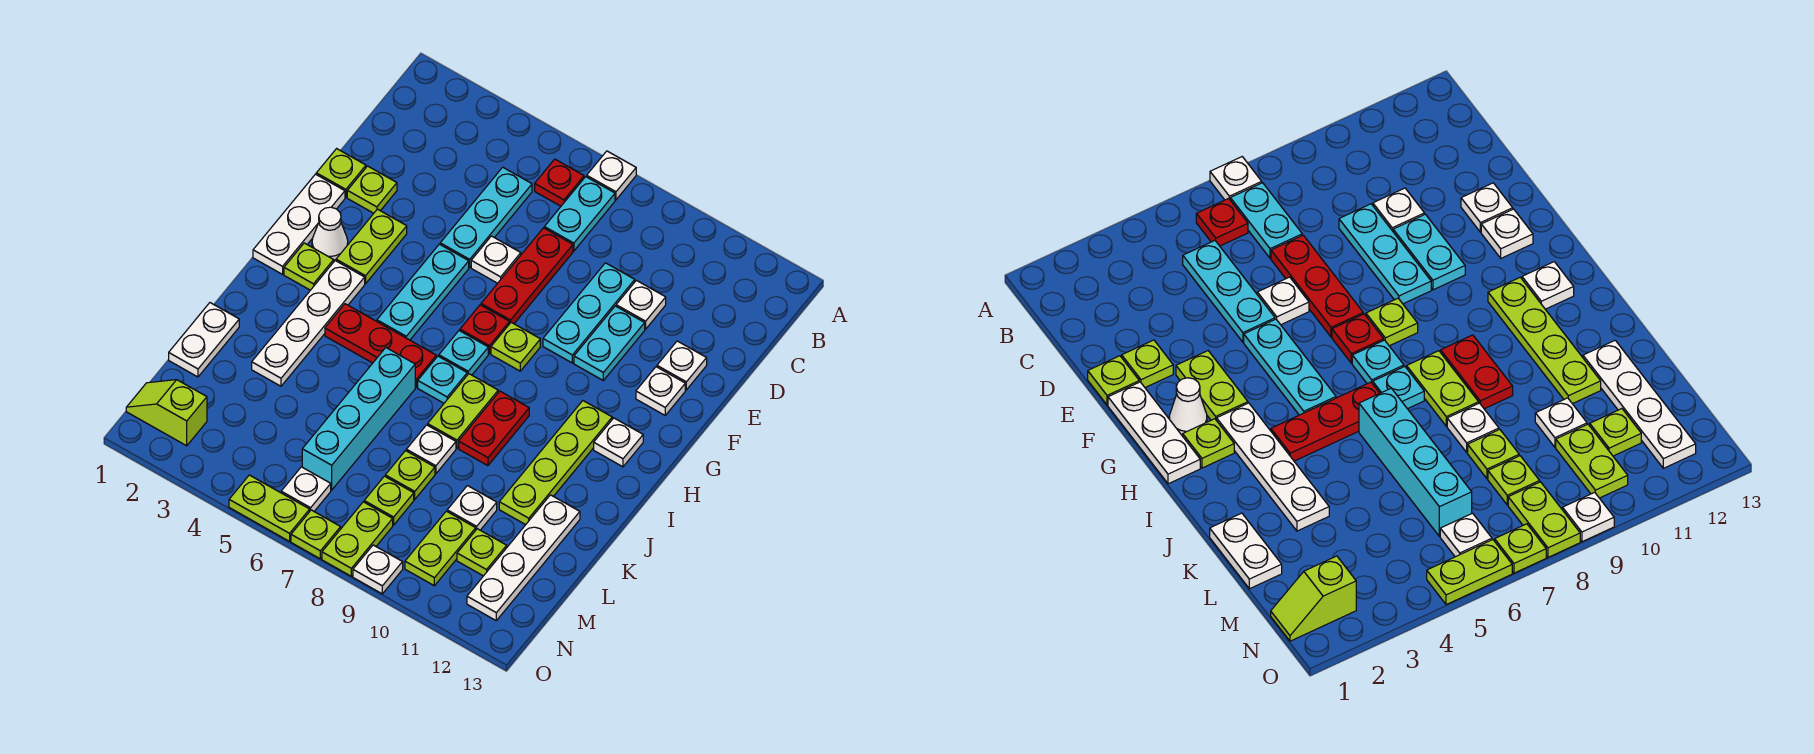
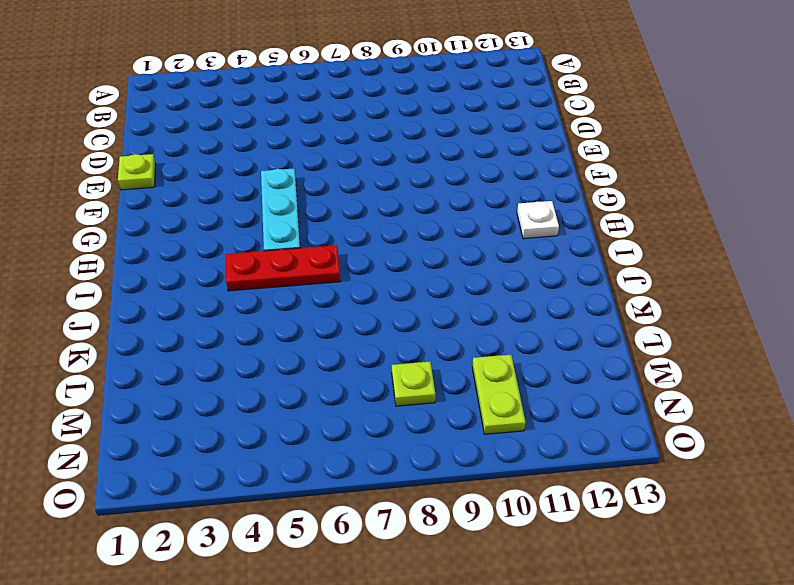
none -> white plate A7 level 1
none -> red plate B6 level 1
none -> cyan plate B7:C7 level 1
none -> cyan plate C5:E5 level 1

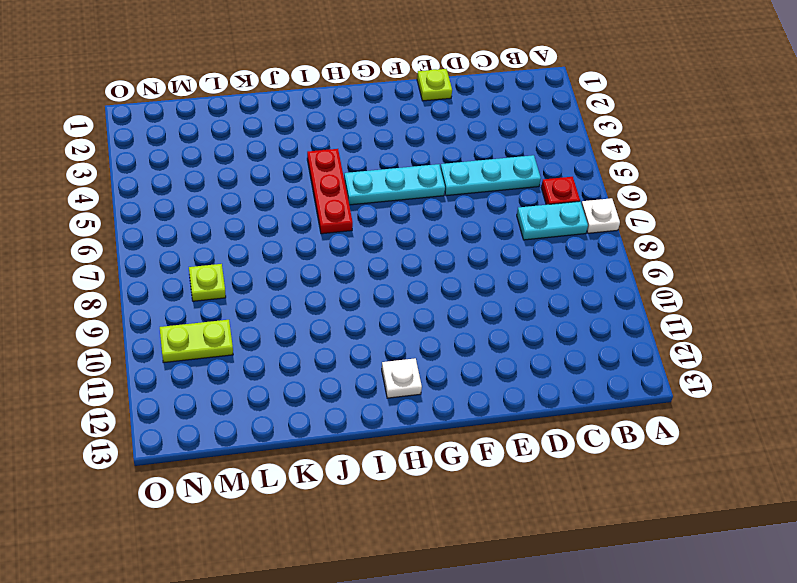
none -> red plate D7:F7 level 1
none -> cyan plate D9:F9 level 1
none -> white plate D10 level 1
none -> lime plate E2 level 1

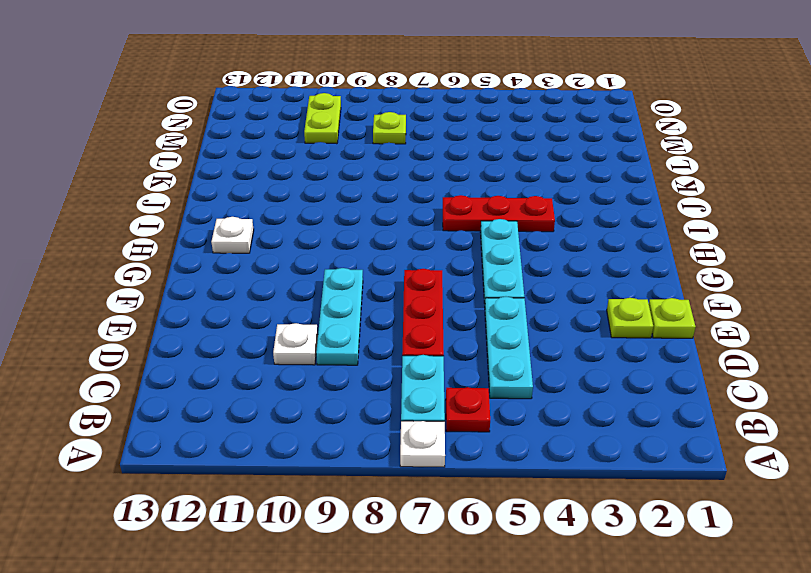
none -> white plate E6 level 1
none -> cyan plate E10:F10 level 1
none -> white plate E12 level 1
none -> white plate F1:H1 level 1

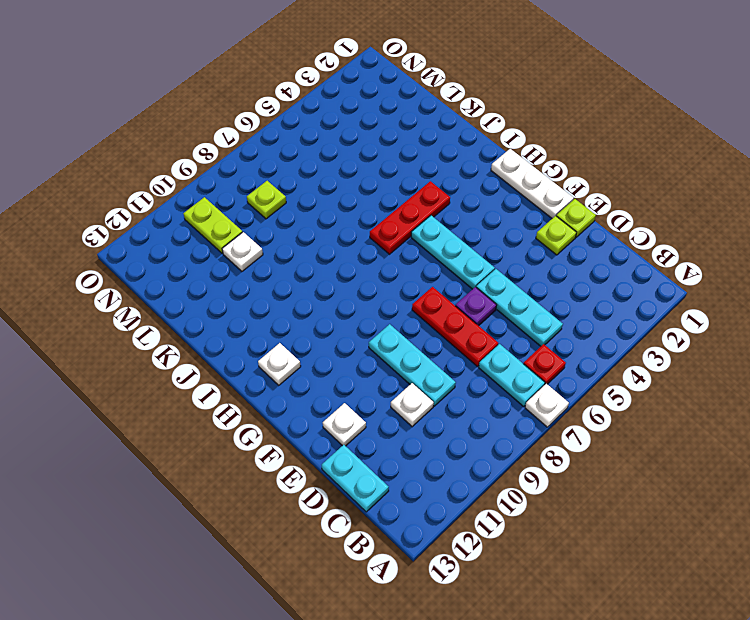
cyan plate C13:D13 level 1 -> cyan plate E10:F10 level 1
purple plate E6 level 1 -> white plate E6 level 1
none -> lime plate F3:G3 level 1
none -> white plate F12 level 1
none -> white cone G2 level 1
none -> red plate G7 level 1

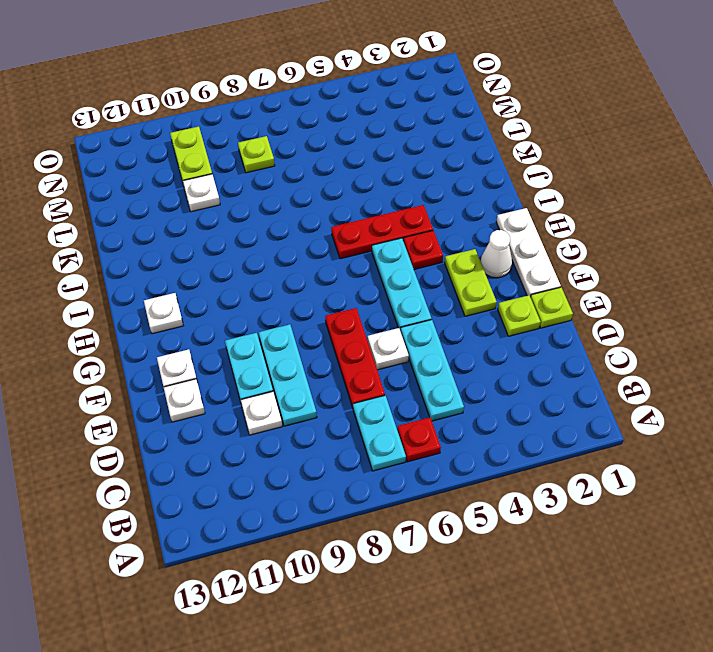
red plate H4 level 1 -> red plate G7 level 1
none -> white plate A7 level 1
none -> lime plate G8 level 1
none -> lime plate H2 level 1
none -> white plate H3:K3 level 1

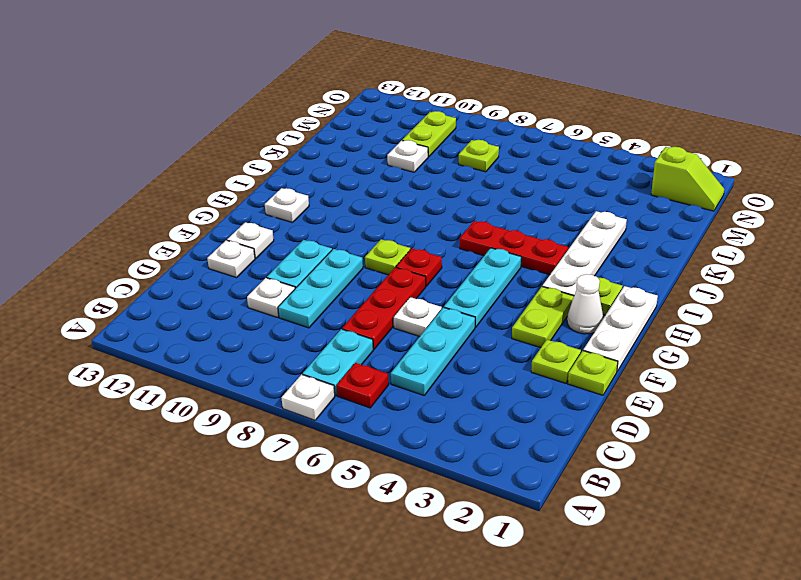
none -> cyan plate H7 level 1
none -> lime plate H11:K11 level 1
none -> cyan plate I7 level 1
none -> lime plate I8:J8 level 1

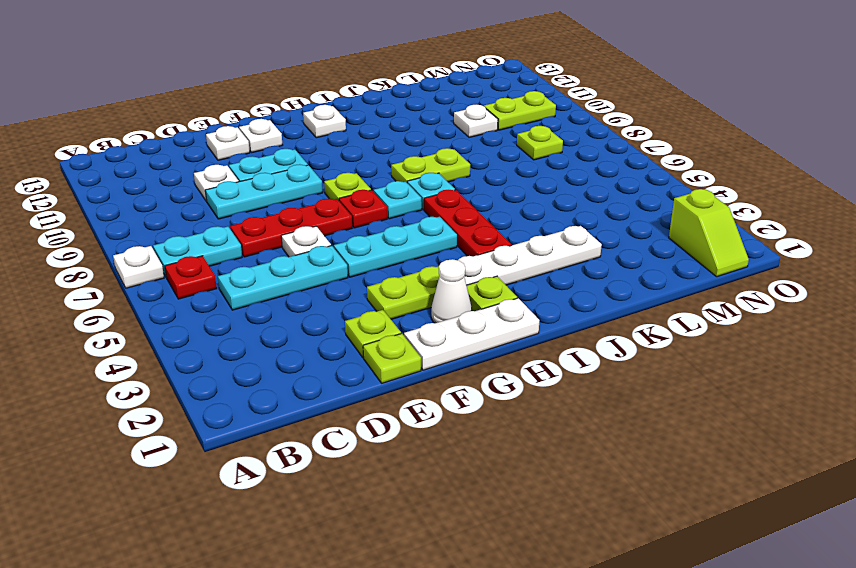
none -> lime plate H11:K11 level 1
none -> red plate I9:J9 level 1
none -> cyan brick J6:M6 level 1
none -> white plate K1:L1 level 1

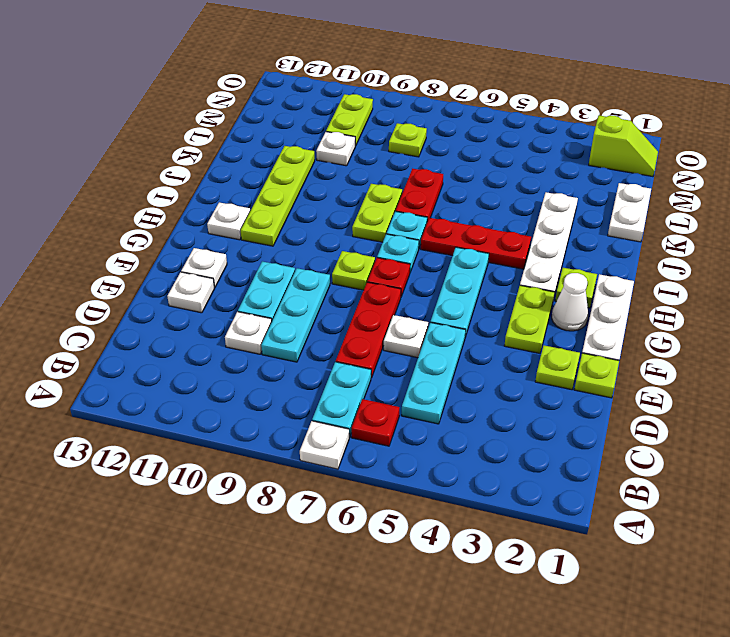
red plate J7:K7 level 1 -> red plate I9:J9 level 1
none -> cyan brick J6:M6 level 1
none -> white plate K8 level 1
none -> white plate K12:N12 level 1
none -> lime plate L8 level 1

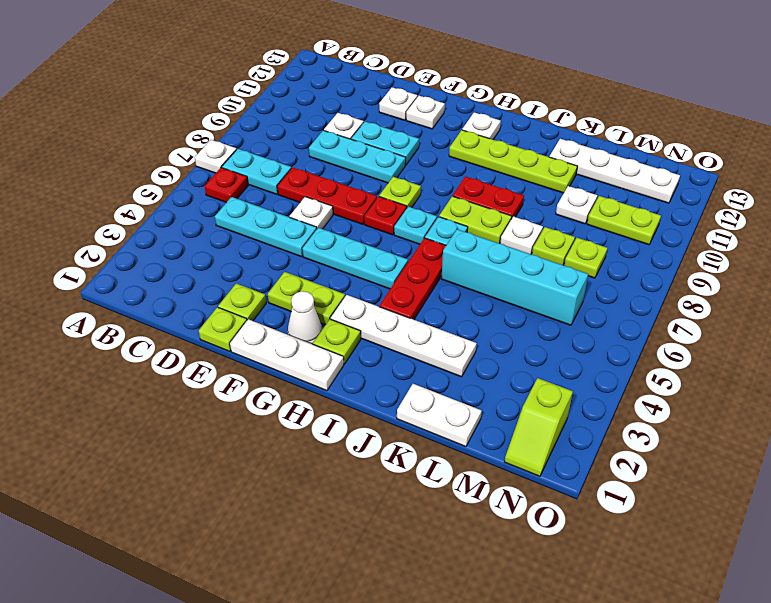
none -> lime plate M11 level 1
none -> white plate N6 level 1
none -> lime plate N8:O8 level 1
none -> lime plate O5:O6 level 1

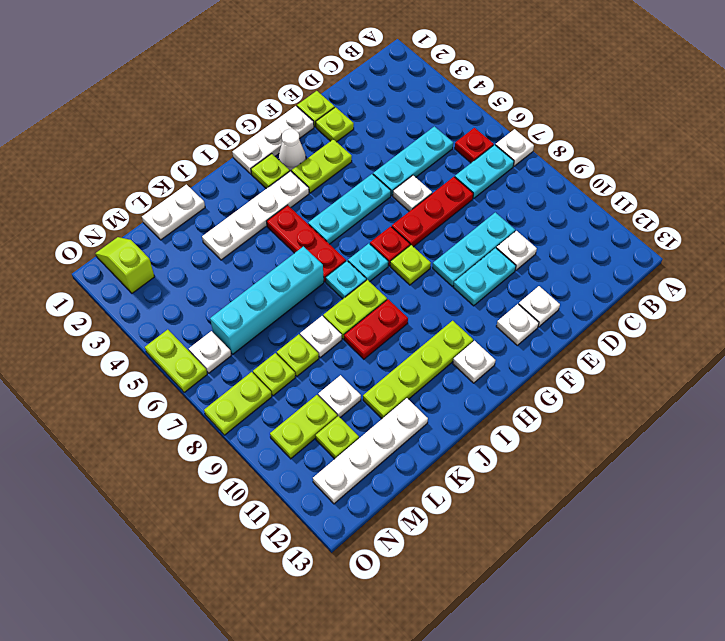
none -> lime plate O7 level 1
none -> white plate O9 level 1

